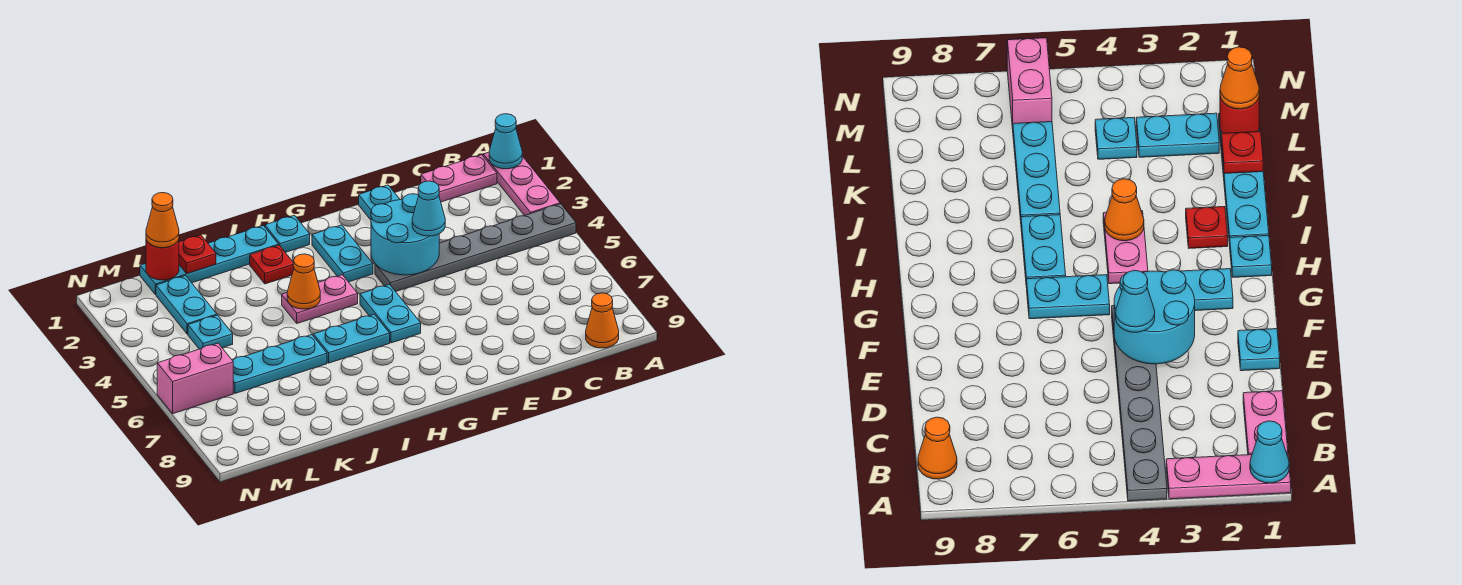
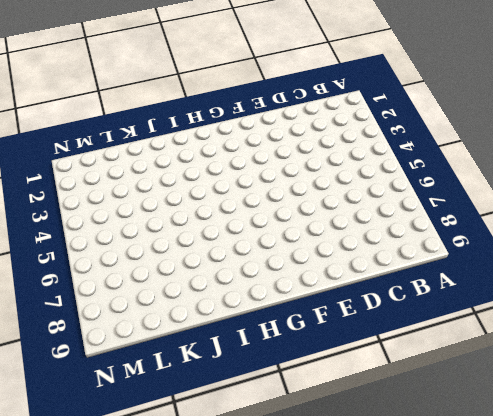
none -> pink plate A1:A3 level 1
none -> grey plate A4:F4 level 1
none -> pink plate B1:C1 level 1

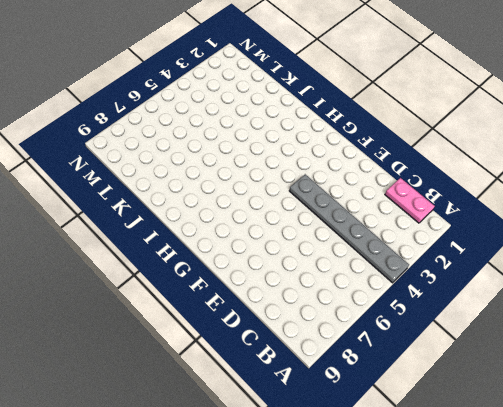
none -> pink plate A1:A3 level 1
none -> orange cone B9 level 1
none -> cyan plate E1 level 1

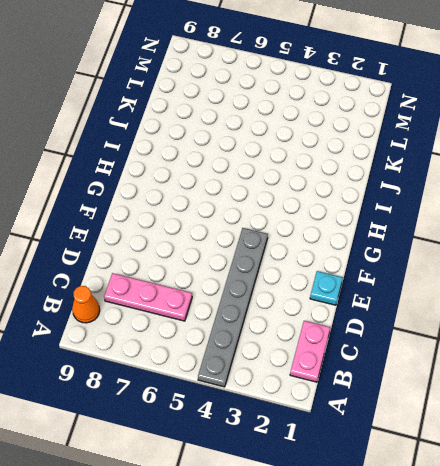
pink plate C6:C8 level 1 -> pink plate A1:A3 level 1
none -> cyan plate G2:G3 level 1
none -> cyan plate G5:G6 level 1
none -> cyan plate H1 level 1

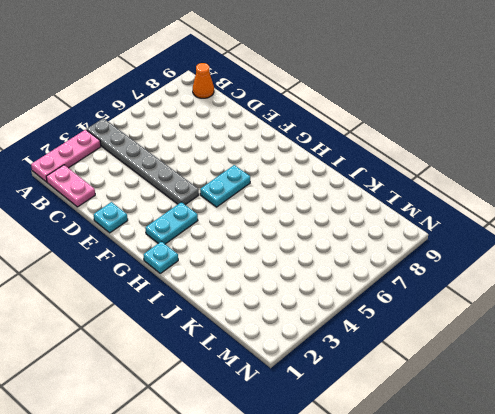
none -> pink plate H4:I4 level 1
none -> cyan plate H6:I6 level 1
none -> cyan plate I1:L1 level 1

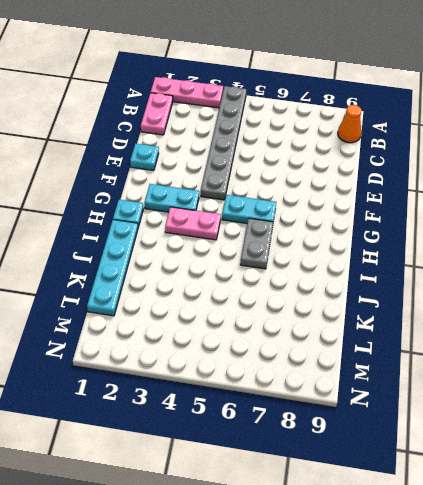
pink plate H3:H4 level 1 -> pink plate H4:I4 level 1
grey plate H6:I6 level 1 -> cyan plate H6:I6 level 1
none -> red plate I2 level 1
none -> cyan plate J6:L6 level 1
none -> cyan plate L2:L3 level 1

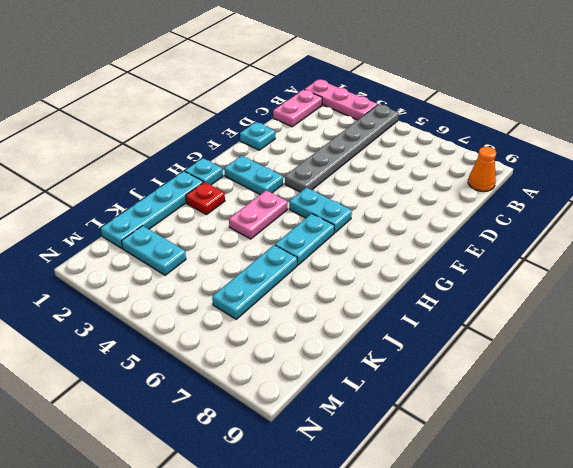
none -> cyan plate L4 level 1
none -> pink brick M6:N6 level 1
none -> cyan cone A1 level 2

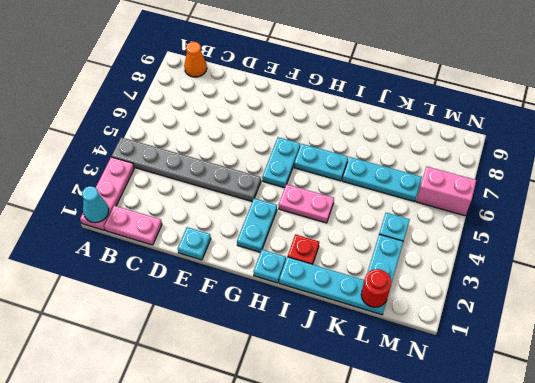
none -> cyan round brick E3:F4 level 2
none -> orange cone I4 level 2
none -> red plate K1 level 2

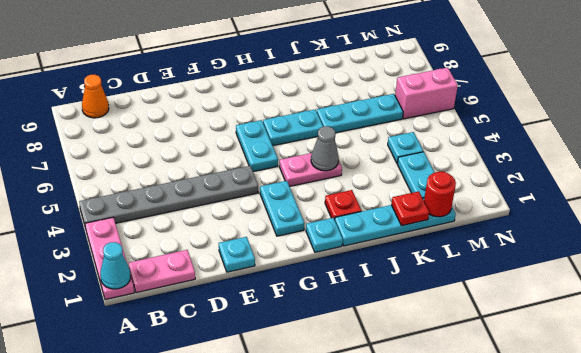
grey cone I4 level 2 -> orange cone I4 level 2
none -> cyan round brick E3:F4 level 2
none -> cyan cone E4 level 3
none -> orange cone L1 level 3

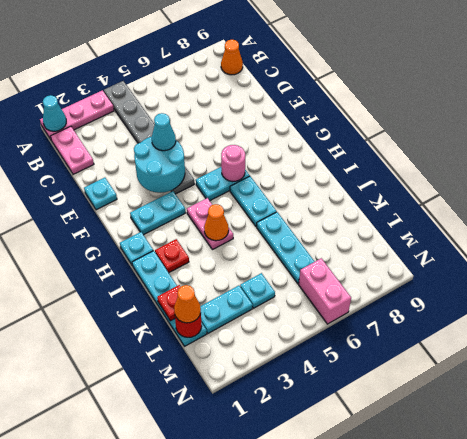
pink round brick G6 level 2 -> none

